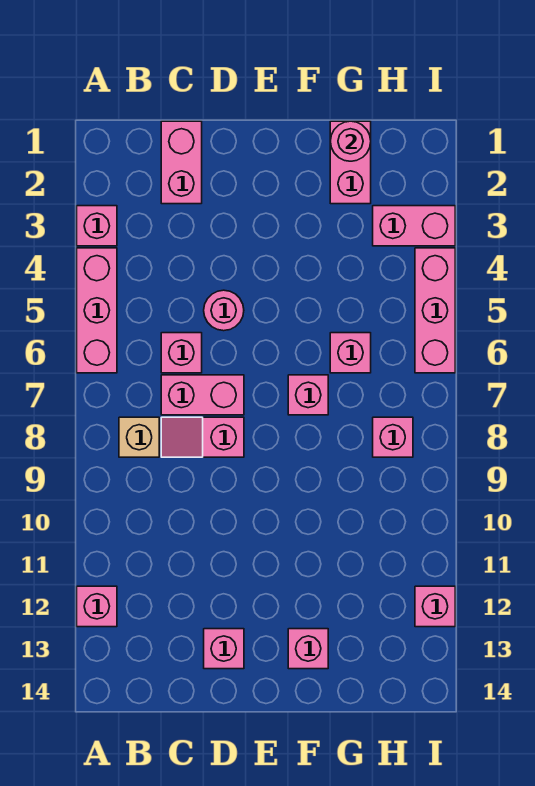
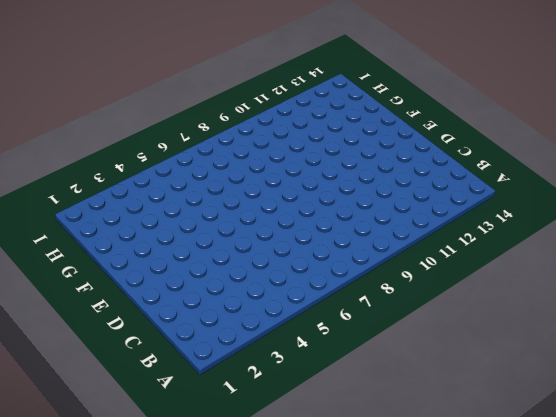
none -> pink brick A3 level 1
none -> pink brick A4:A6 level 1
none -> pink brick A12 level 1

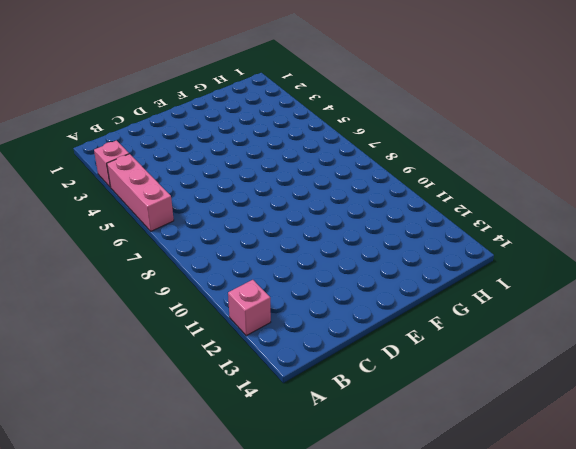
none -> tan brick B8 level 1
none -> pink brick C1:C2 level 1
none -> pink brick C6 level 1

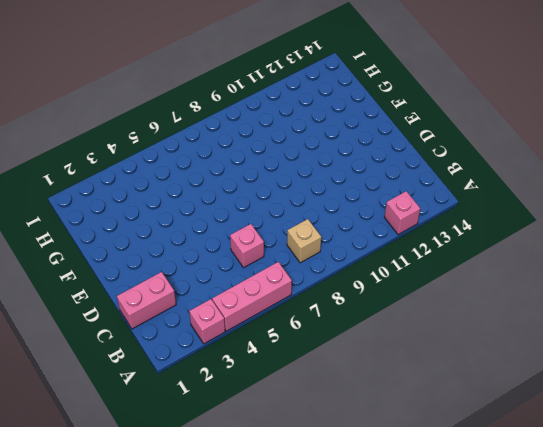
none -> pink brick C7:D7 level 1
none -> pink slope C8:D8 level 1 top D
none -> pink round brick D5 level 1

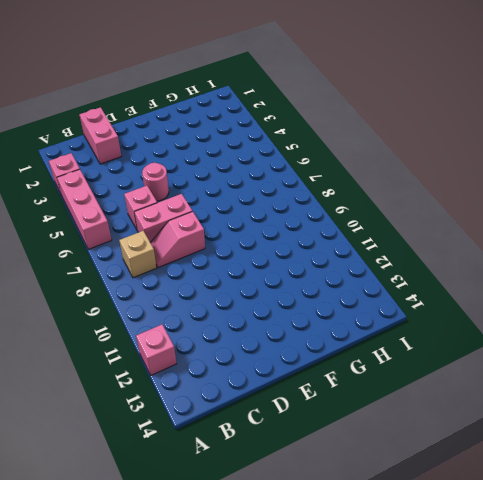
none -> pink brick D13 level 1
none -> pink brick F7 level 1
none -> pink brick F13 level 1

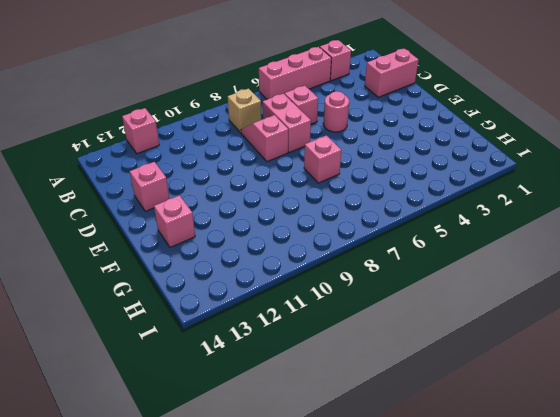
none -> pink brick G1:G2 level 1
none -> pink brick G6 level 1
none -> pink brick H3:I3 level 1

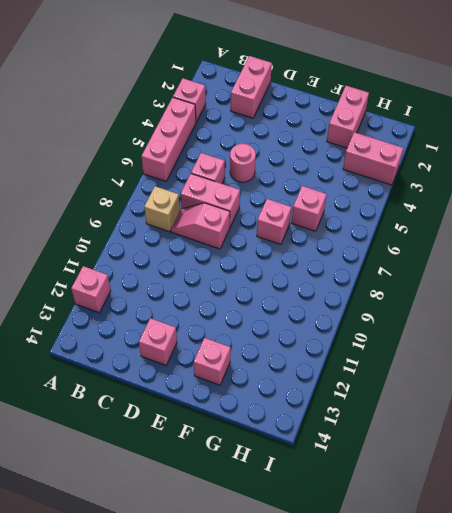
none -> pink brick H8 level 1
none -> pink brick I4:I6 level 1
none -> pink brick I12 level 1

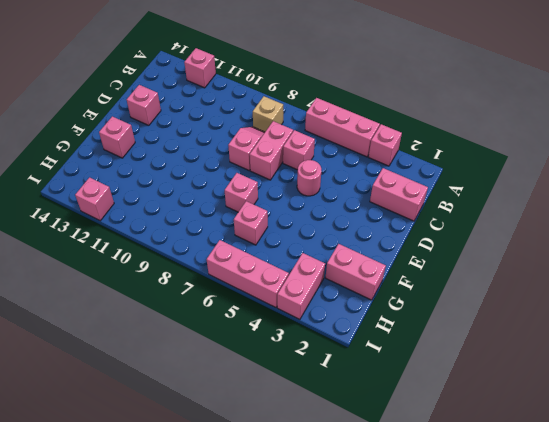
none -> pink brick H8 level 1
none -> pink round brick G1 level 2

